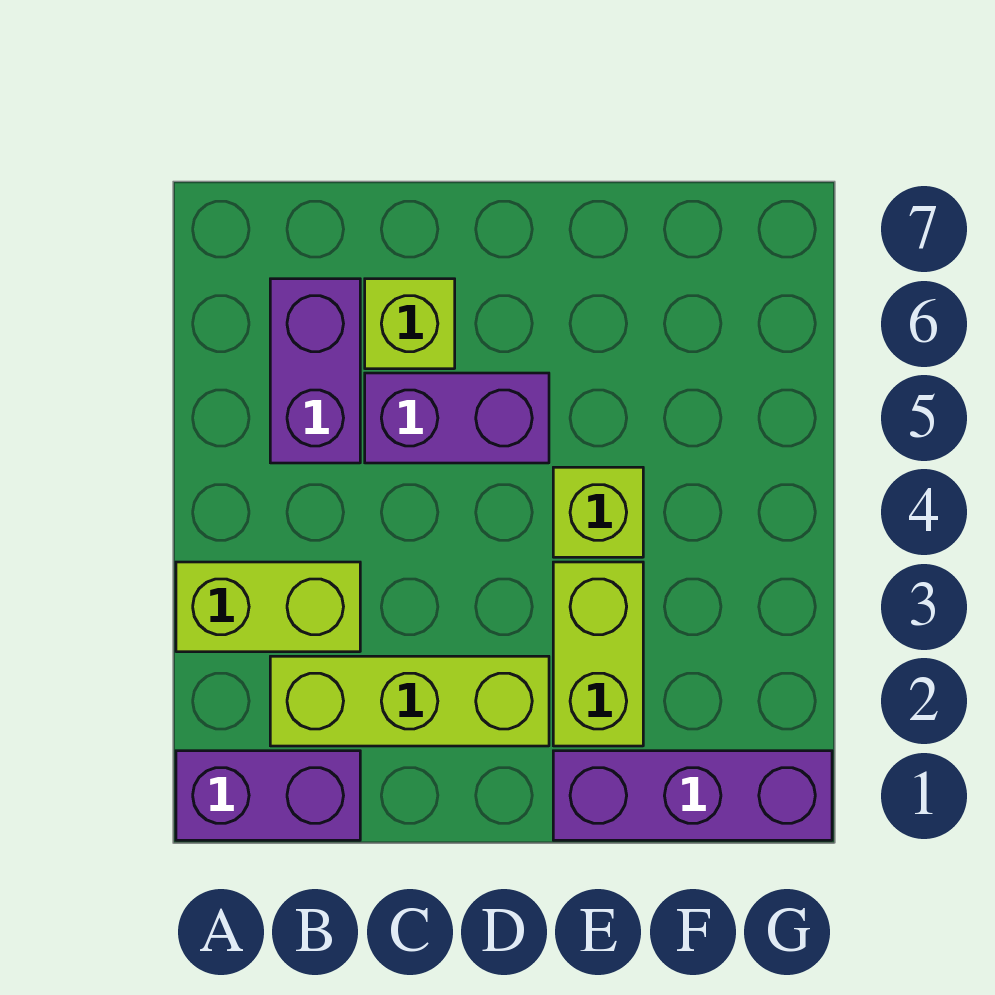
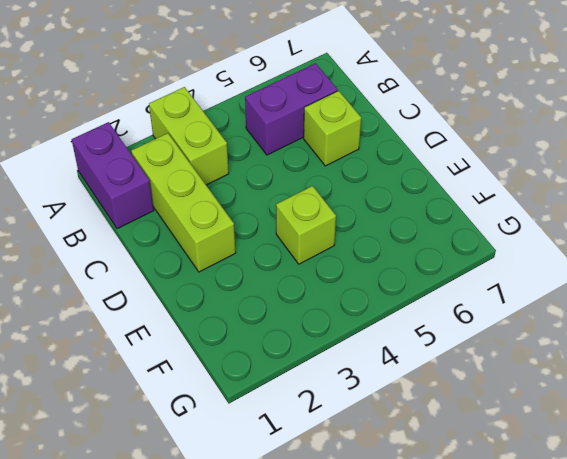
none -> purple brick C5:D5 level 1
none -> purple brick E1:G1 level 1

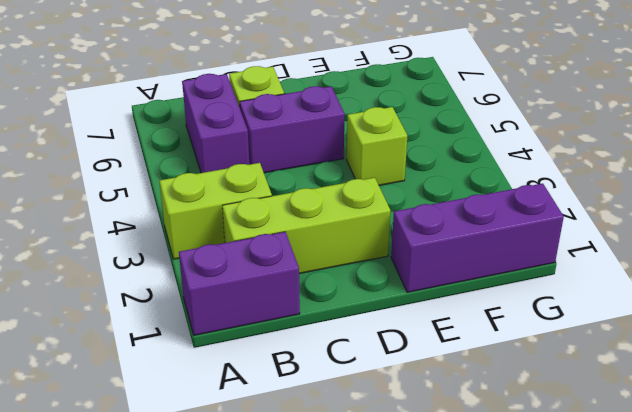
none -> lime brick E2:E3 level 1

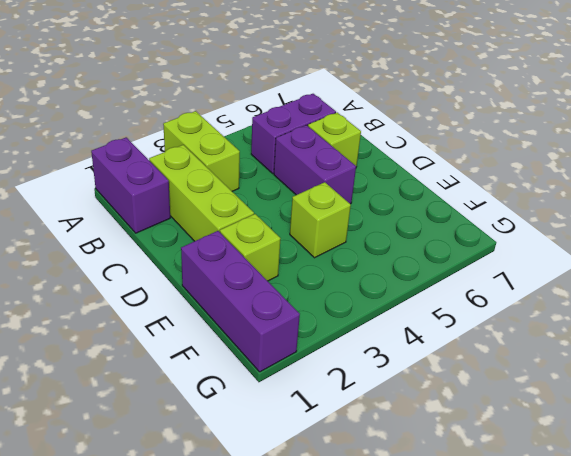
lime brick E2 level 1 -> lime brick E2:E3 level 1

